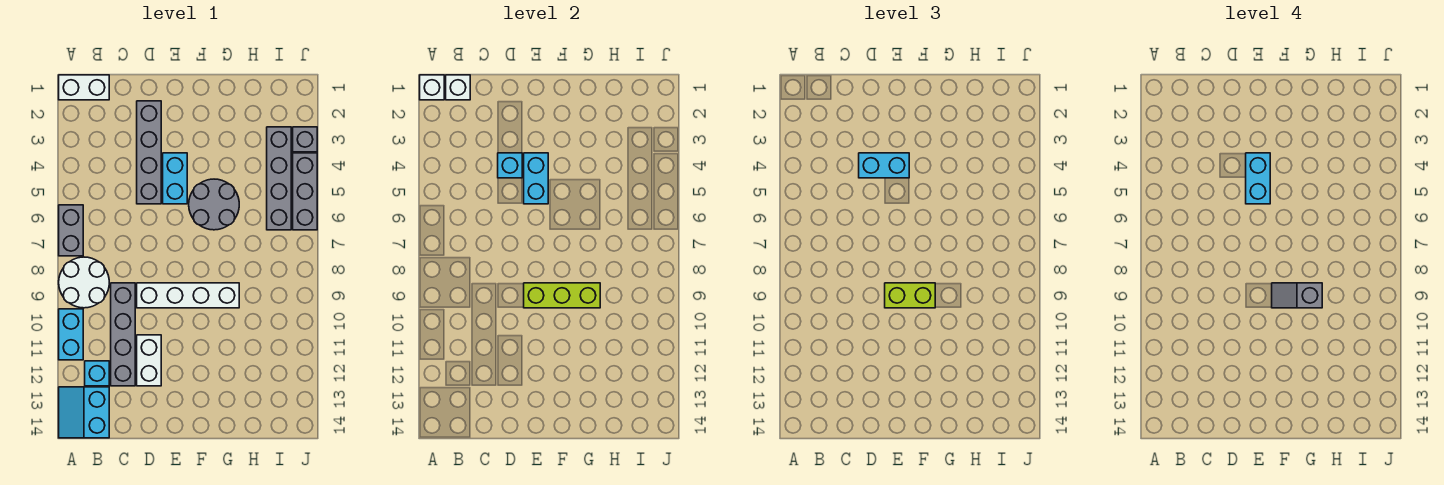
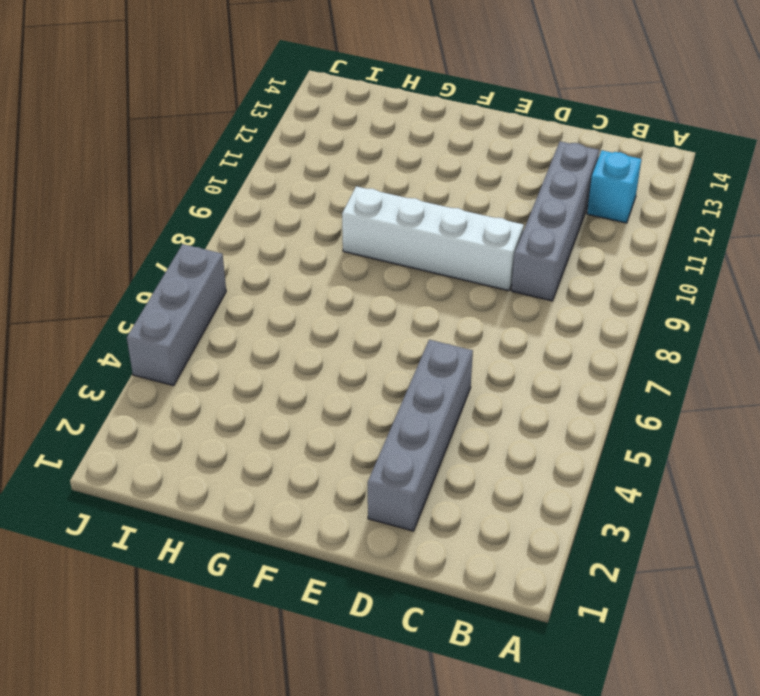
none -> white brick A1:B1 level 1
none -> grey brick A6:A7 level 1
none -> white round brick A8:B9 level 1

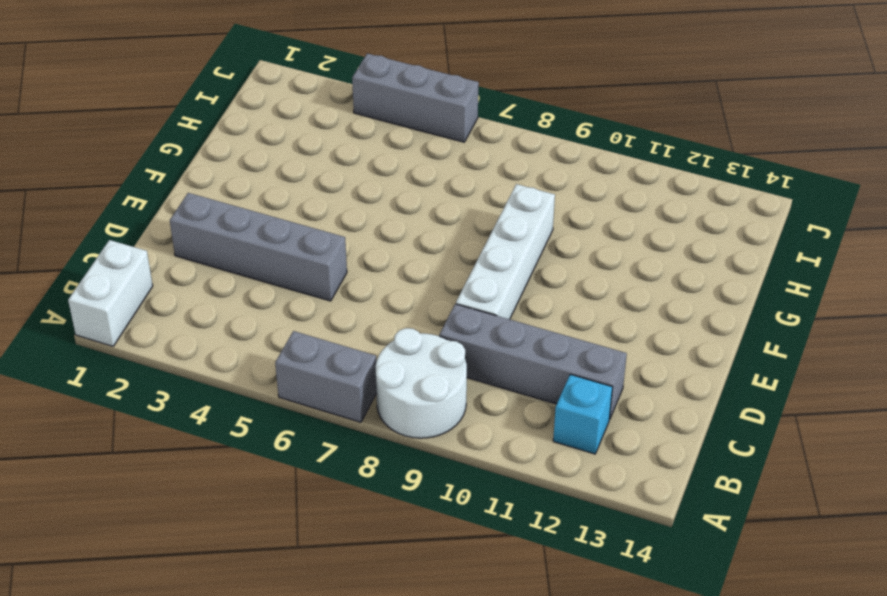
none -> cyan brick A10:A11 level 1
none -> cyan slope A13:B14 level 1 top B
none -> white brick D11:D12 level 1

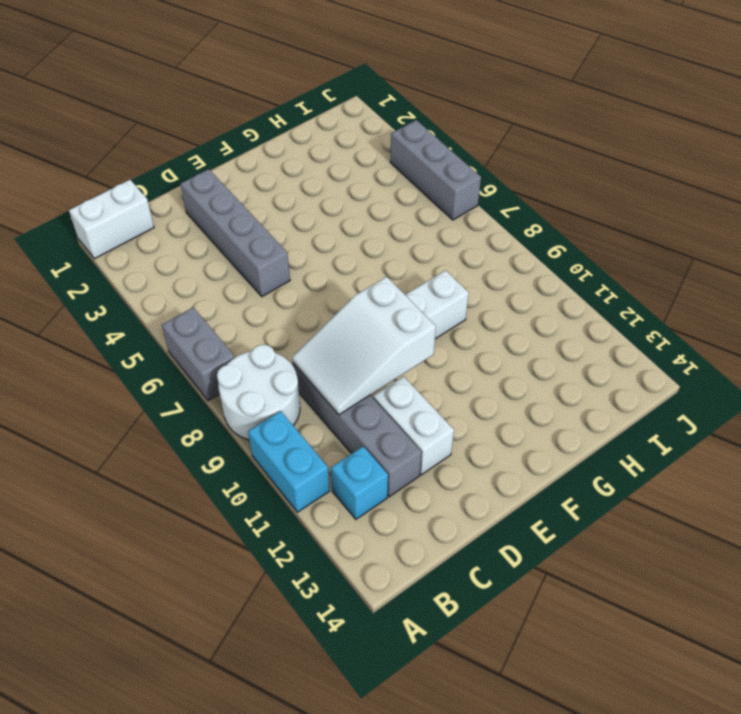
white slope C9:E10 level 2 top E -> lime brick E9:G9 level 2
none -> cyan slope A13:B14 level 1 top B
none -> cyan brick E4:E5 level 1
none -> grey round brick F5:G6 level 1

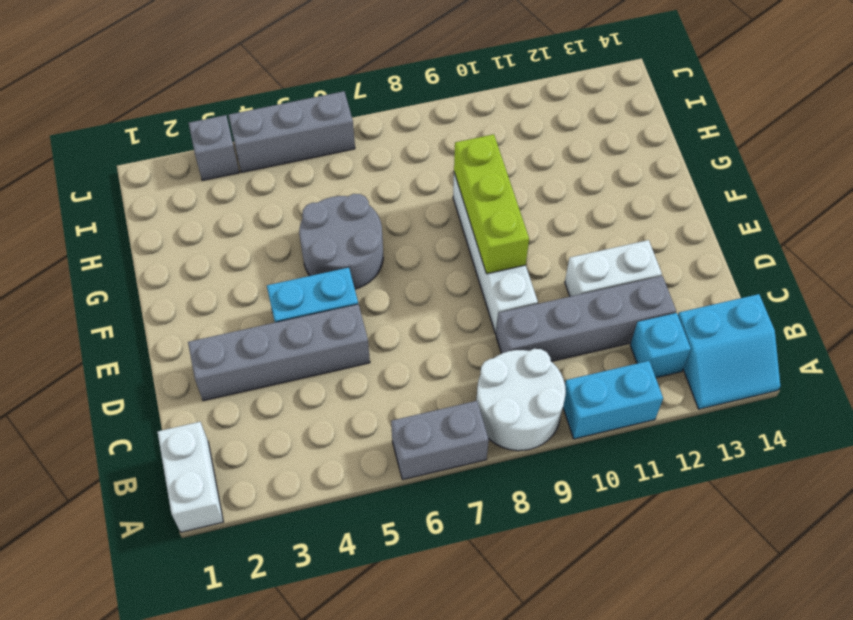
none -> grey brick I3:I6 level 1
none -> white brick A1 level 2
none -> white brick B1 level 2

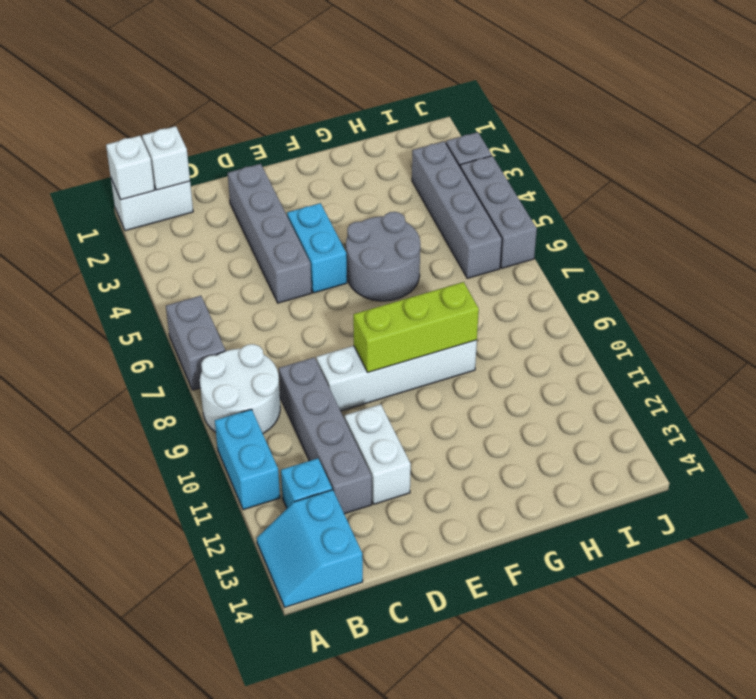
none -> cyan brick D4 level 2
none -> cyan brick E4:E5 level 2
none -> cyan brick D4:E4 level 3

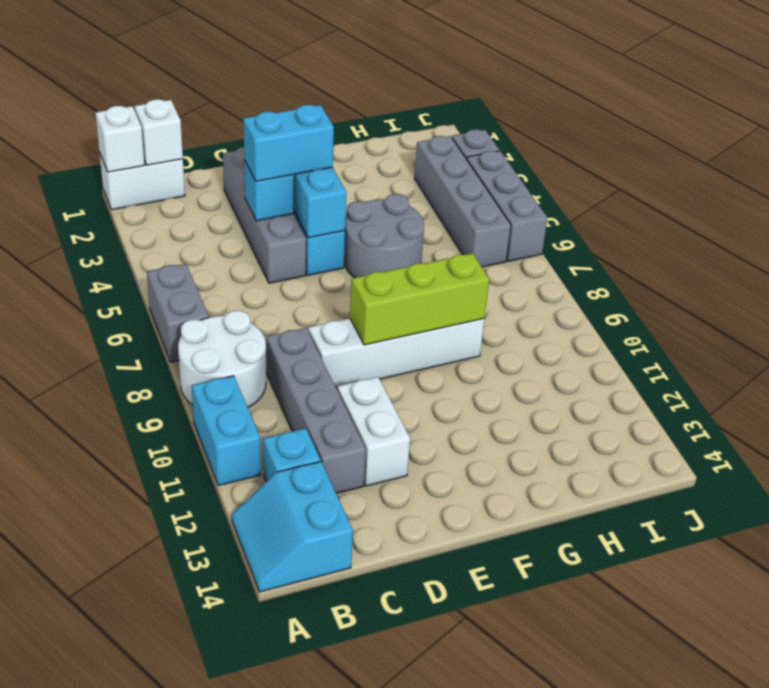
none -> lime brick E9:F9 level 3
none -> cyan brick E4:E5 level 4
none -> grey slope F9:G9 level 4 top G

